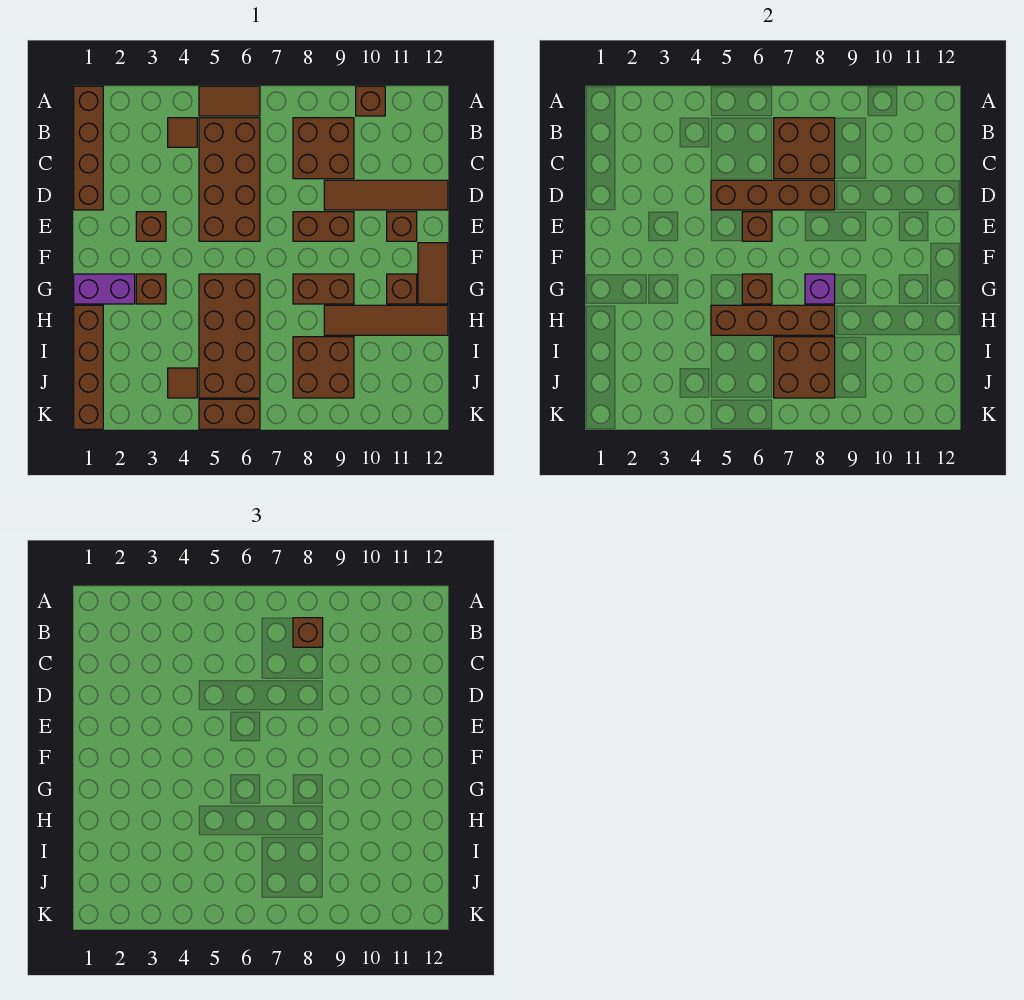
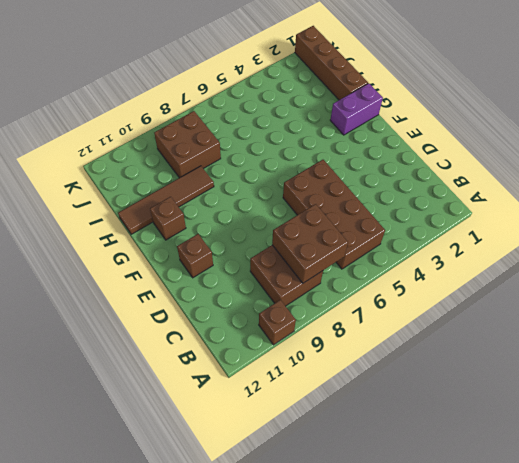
none -> brown brick A1:D1 level 1
none -> brown tile A5:A6 level 1
none -> brown tile B4 level 1

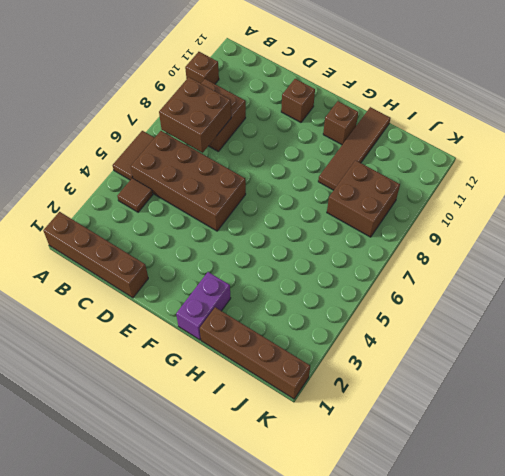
none -> brown tile D9:D12 level 1
none -> brown brick E3 level 1
none -> brown brick E8:E9 level 1

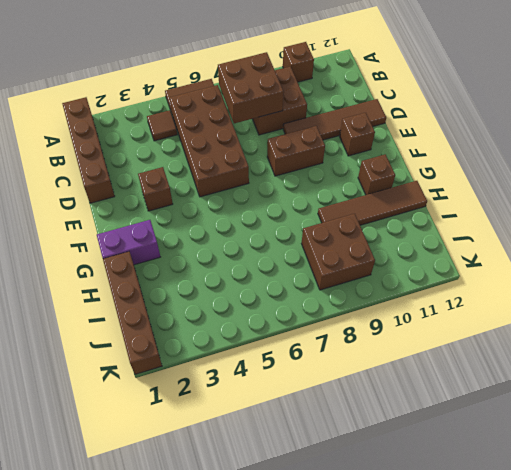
none -> brown tile F12:G12 level 1
none -> brown brick G3 level 1
none -> brown brick G5:J6 level 1

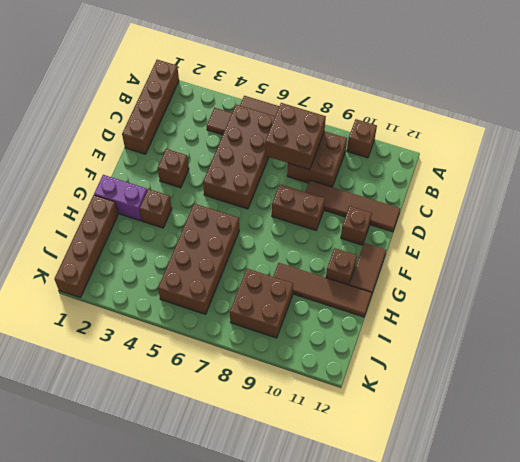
none -> brown brick G8:G9 level 1
none -> brown tile J4 level 1
none -> brown brick K5:K6 level 1

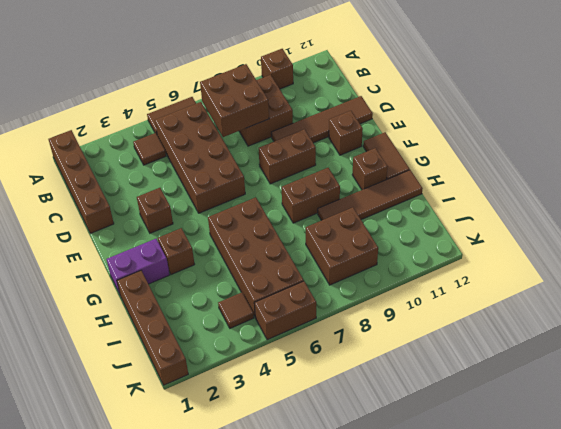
none -> brown brick D5:D8 level 2
none -> brown brick E6 level 2
none -> brown brick G6 level 2

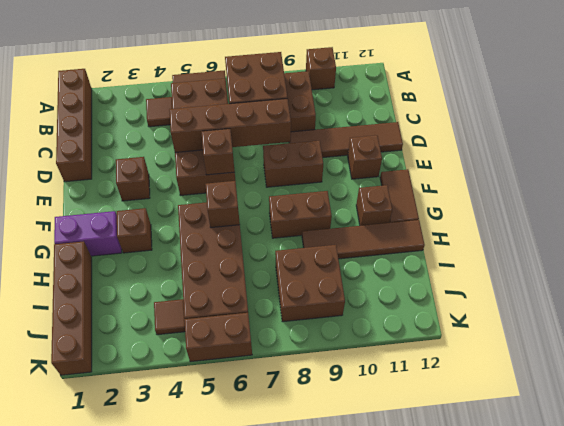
none -> purple brick G8 level 2
none -> brown brick H5:H8 level 2
none -> brown brick I7:J8 level 2

